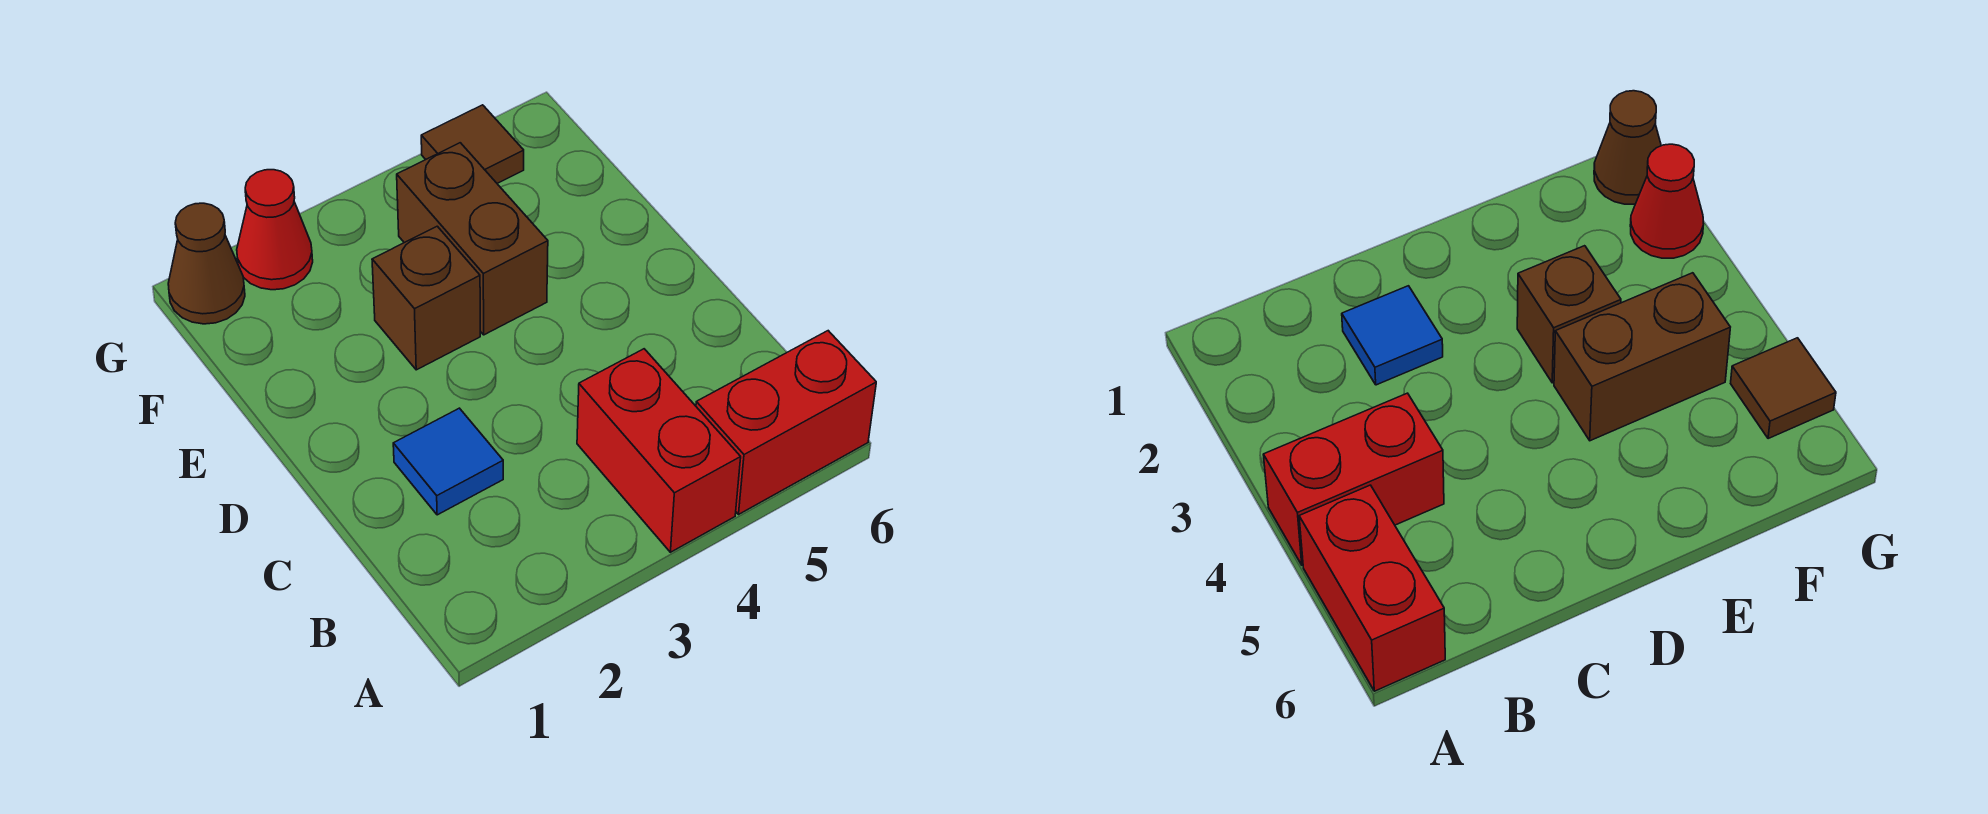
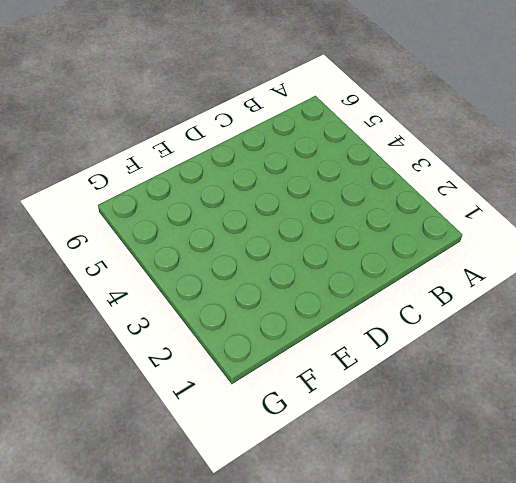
none -> red brick A4:B4 level 1
none -> red brick A5:A6 level 1

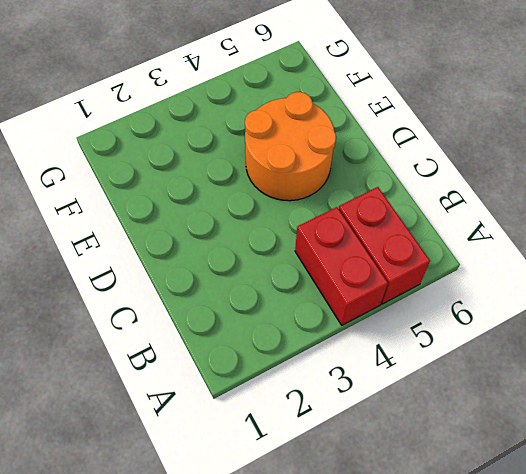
red brick A5:B5 level 1 -> red brick A5:A6 level 1
orange round brick D4:E5 level 1 -> brown brick E4:F4 level 1
none -> blue tile C2 level 1
none -> brown brick E3 level 1

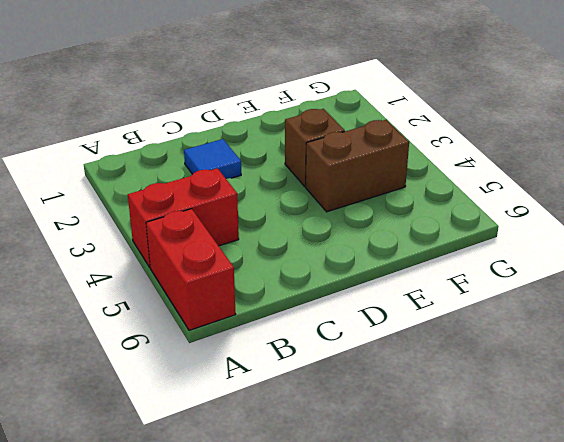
none -> brown cone G1 level 1
none -> red cone G2 level 1

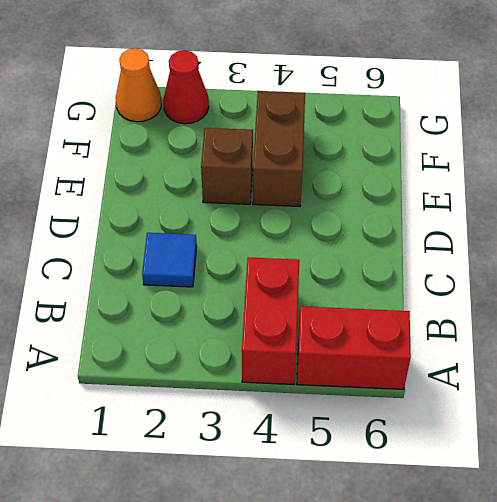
orange cone G1 level 1 -> brown cone G1 level 1
none -> brown tile G5 level 1

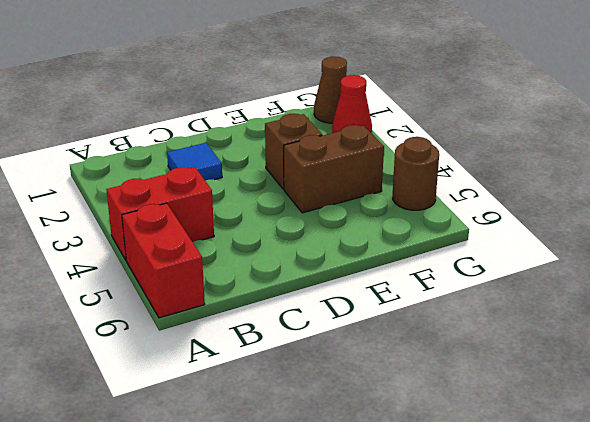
brown round brick G5 level 1 -> brown tile G5 level 1

